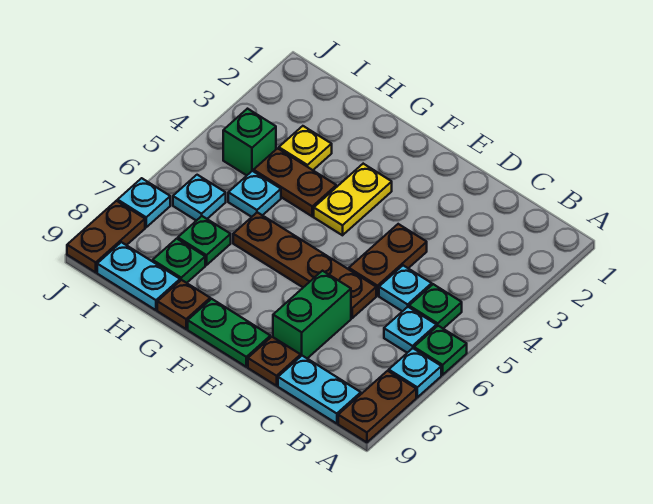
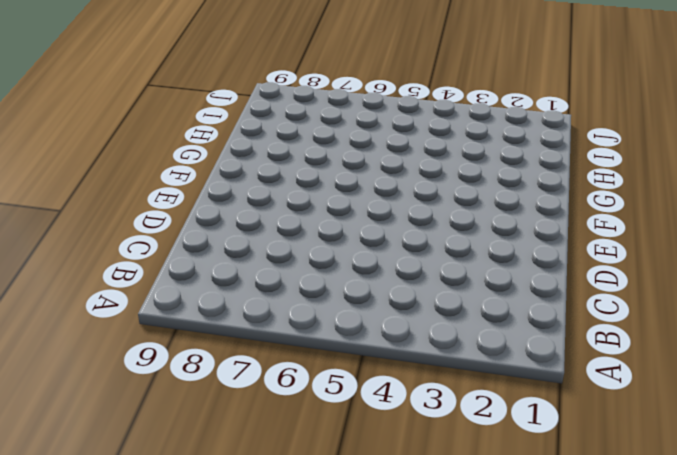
none -> green plate A6 level 1
none -> cyan plate A7 level 1
none -> brown plate A8:A9 level 1

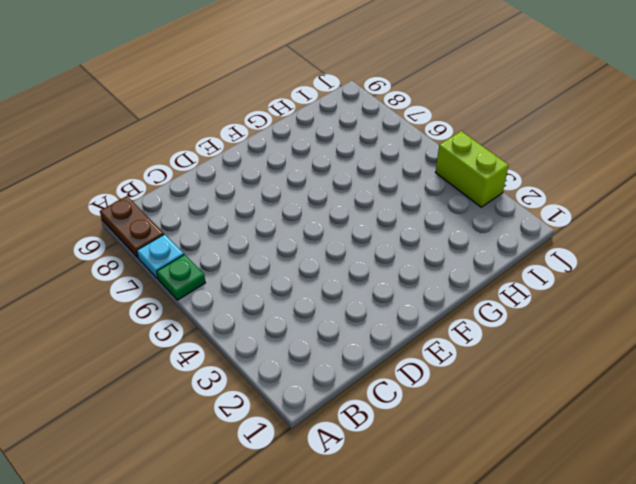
lime brick J3:J4 level 1 -> none
none -> green plate B5 level 1
none -> cyan plate B6 level 1
none -> cyan plate B9:C9 level 1

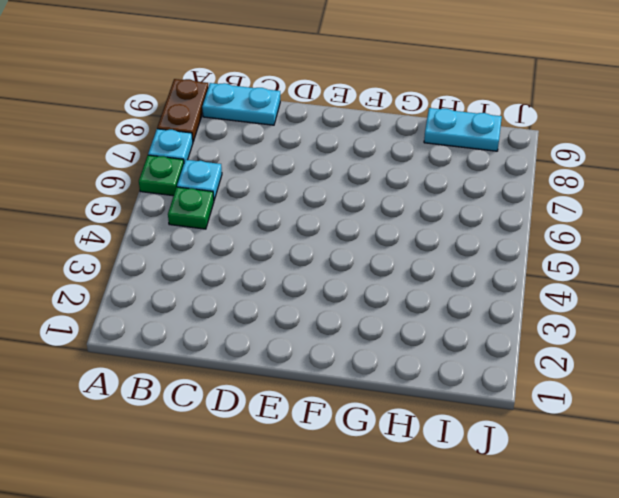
none -> cyan plate C5 level 1
none -> brown plate D4:D5 level 1
none -> brown plate D6:G6 level 1

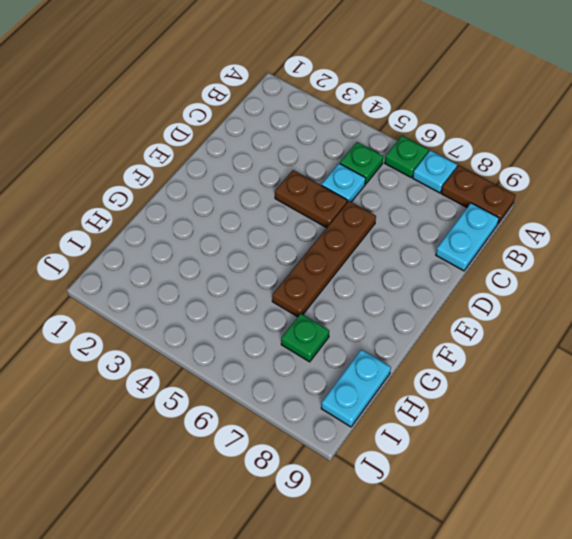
none -> cyan plate B6 level 1
none -> green brick D7:D8 level 1
none -> brown plate D9 level 1

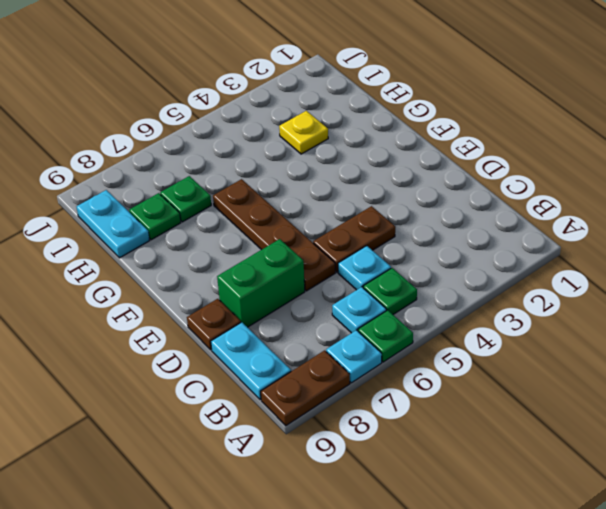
none -> green plate E9:F9 level 1
none -> yellow plate F3:F4 level 1
none -> brown plate G4:H4 level 1

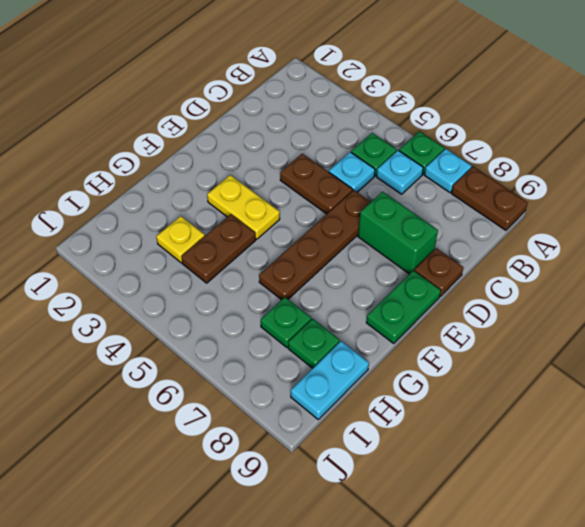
none -> cyan plate B9:C9 level 1
none -> brown plate G9 level 1
none -> cyan plate H5 level 1

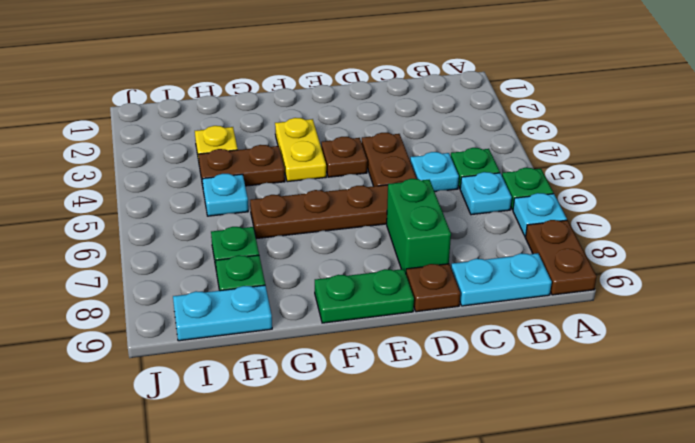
brown plate E4 level 1 -> brown plate G9 level 1
none -> green brick I4 level 1
none -> cyan plate I6 level 1
none -> cyan plate J7 level 1

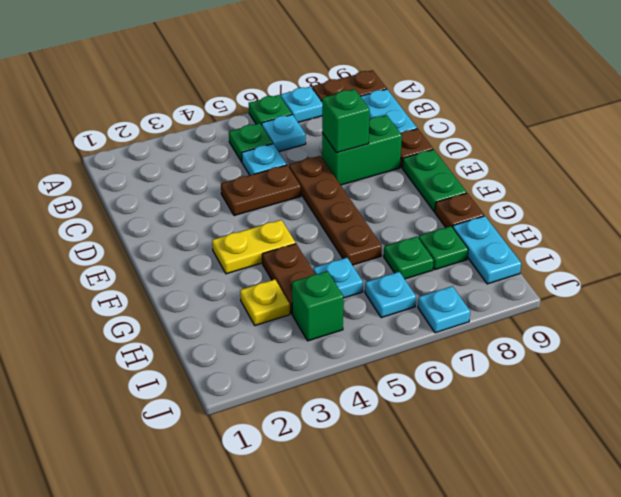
green brick D7 level 2 -> none
none -> brown plate J8:J9 level 1

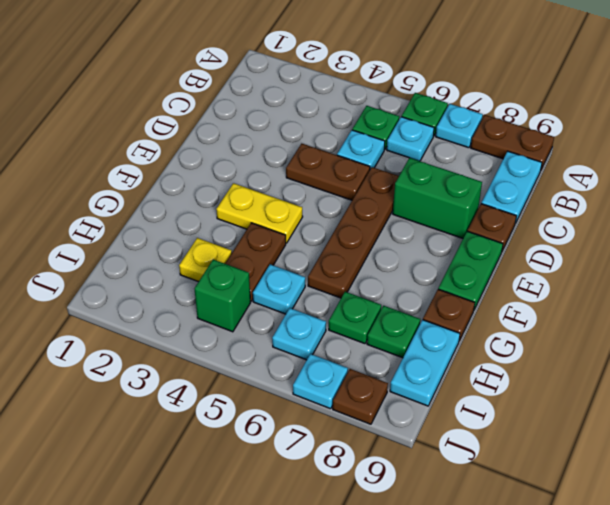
brown plate J8 level 1 -> brown plate J8:J9 level 1

